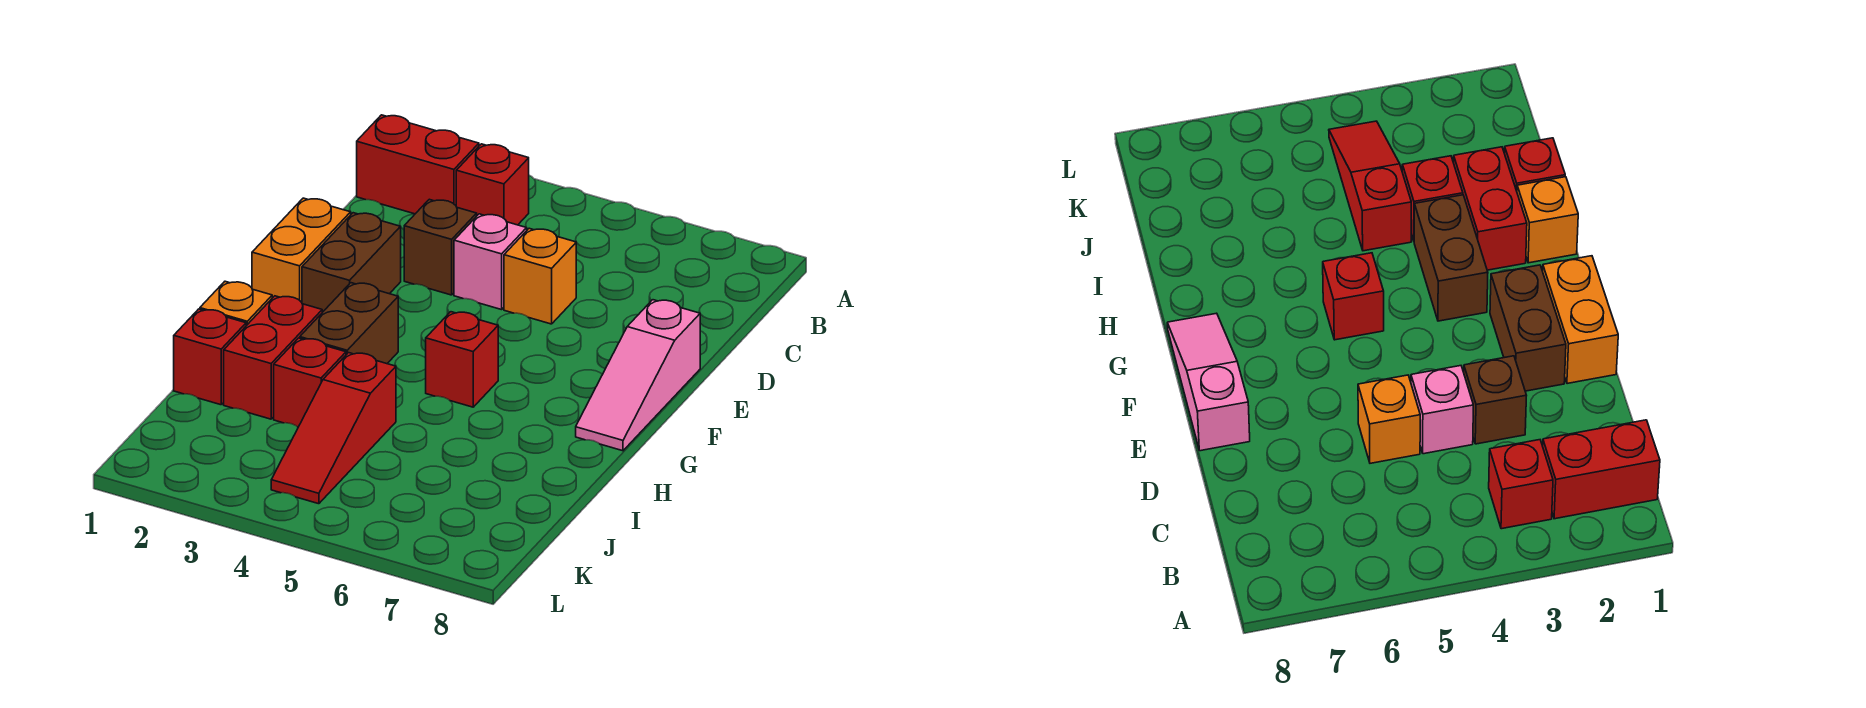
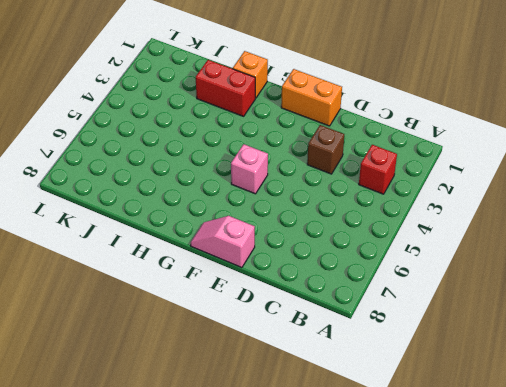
pink slope E8:F8 level 1 top E -> pink slope E8:G8 level 1 top E
pink brick F5 level 1 -> pink brick D4 level 1
none -> red brick B1:B2 level 1
none -> orange brick D5 level 1
none -> brown brick E2:F2 level 1

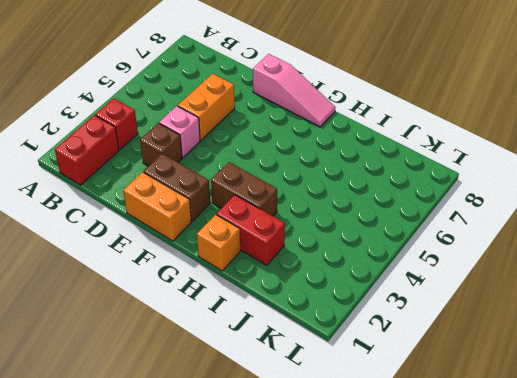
orange brick D5:D6 level 1 -> orange brick D5 level 1
none -> red brick G5 level 1
none -> red brick I1 level 1
none -> red brick I3 level 1

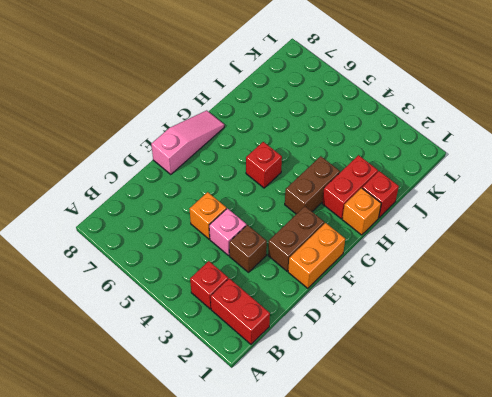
none -> red brick I3 level 1
none -> red slope I4:K4 level 1 top I

